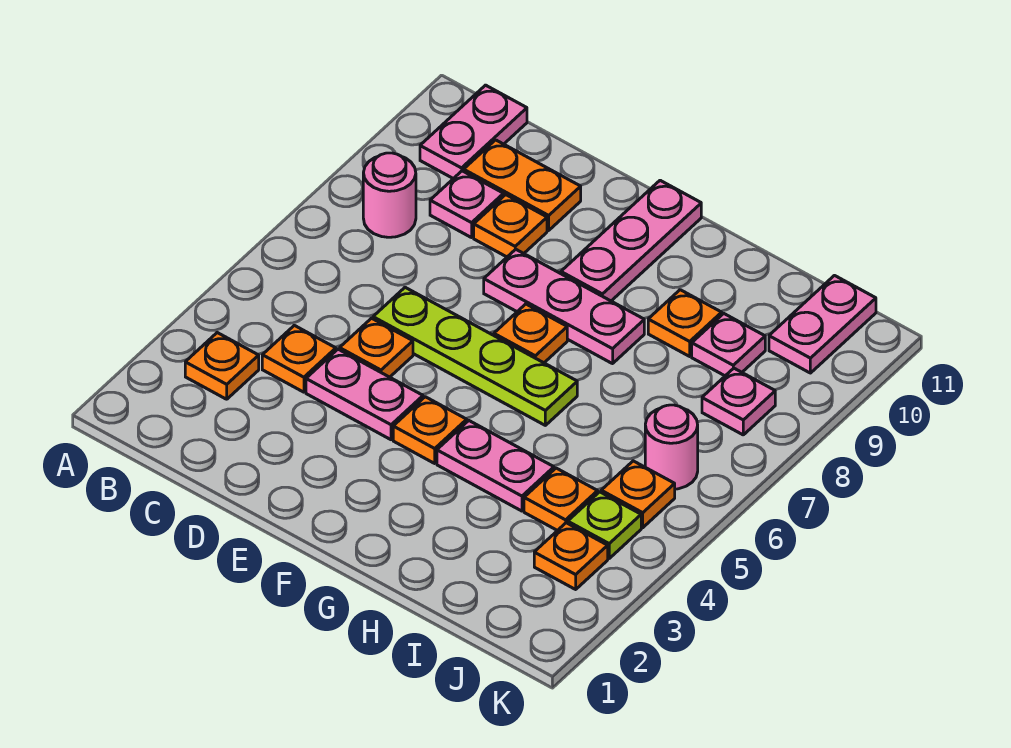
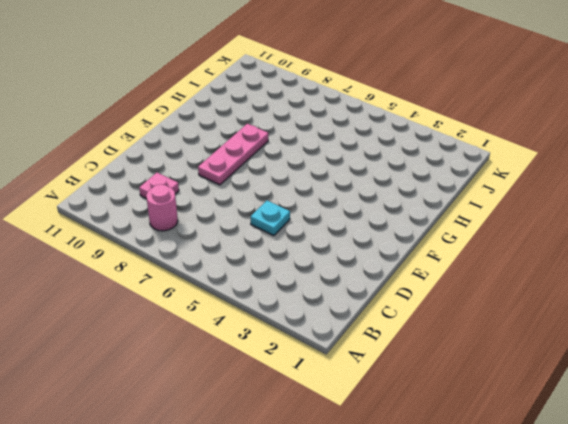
cyan plate D5 level 1 -> orange plate D5 level 1
none -> orange plate B3 level 1
none -> pink plate B10:B11 level 1
none -> orange plate C4 level 1

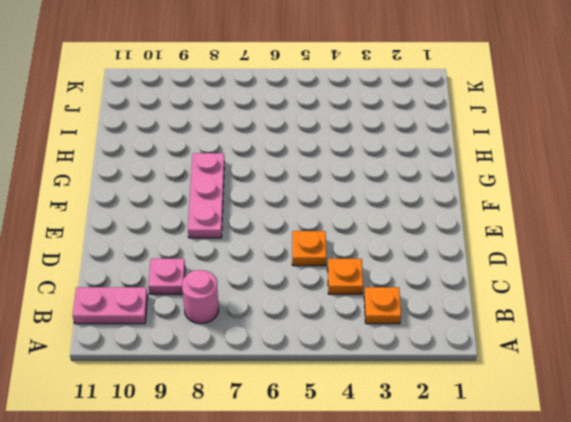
none -> orange plate C10:D10 level 1
none -> pink plate D4:E4 level 1
none -> lime plate D6:G6 level 1

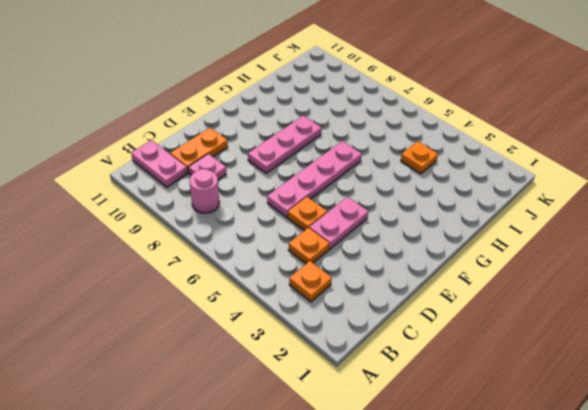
pink plate D6:G6 level 1 -> lime plate D6:G6 level 1
none -> orange plate D9 level 1
none -> orange plate F4 level 1
none -> orange plate F7 level 1

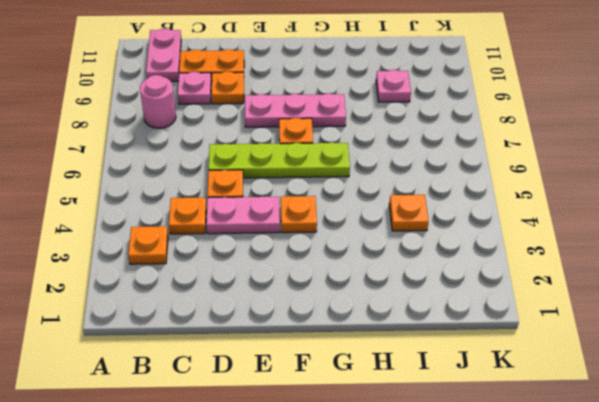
none -> pink plate F9:F11 level 1
none -> pink plate G4:H4 level 1
none -> orange plate H9 level 1

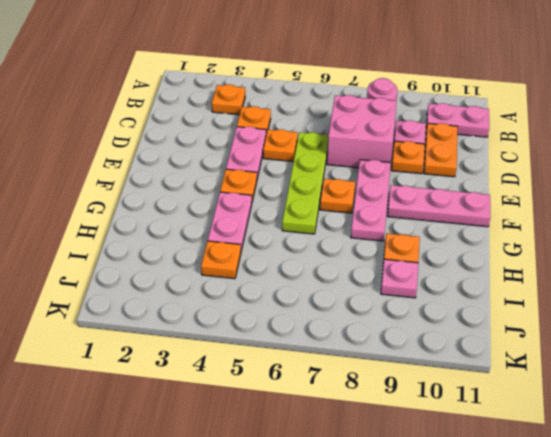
pink brick C7:D8 level 1 -> none
none -> orange plate J3 level 1
none -> lime plate J4 level 1
none -> orange plate J5 level 1

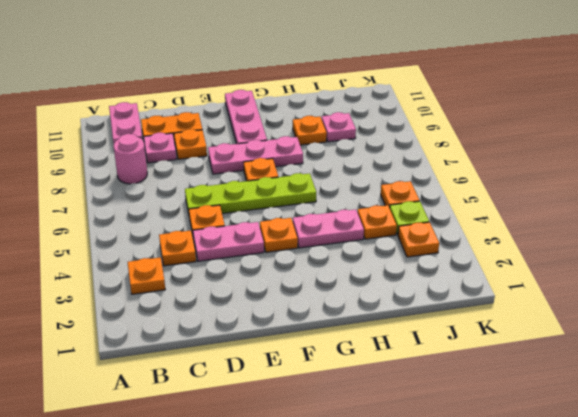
none -> pink round brick J6 level 1
none -> pink plate J8 level 1
none -> pink plate J10:J11 level 1

